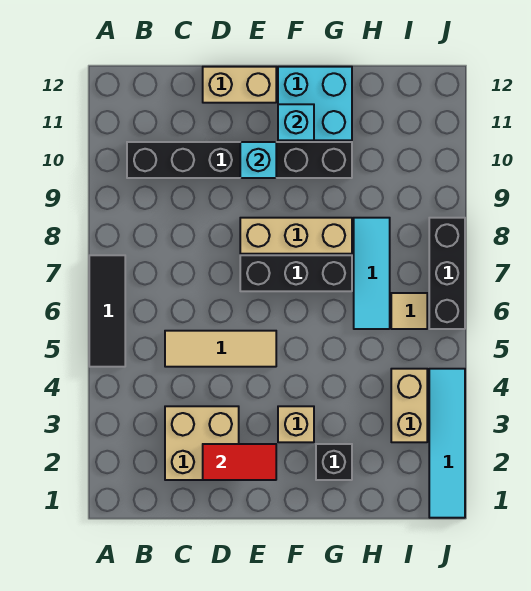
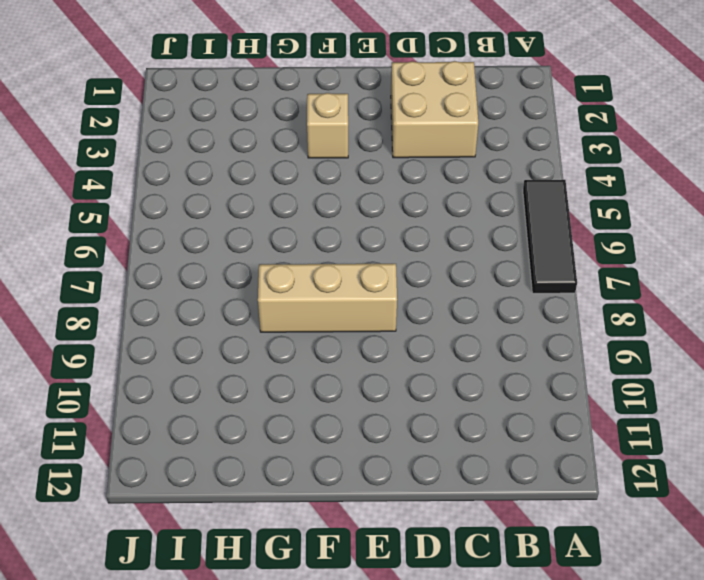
none -> black brick B10:G10 level 1
none -> tan tile C5:E5 level 1
none -> tan brick D12:E12 level 1

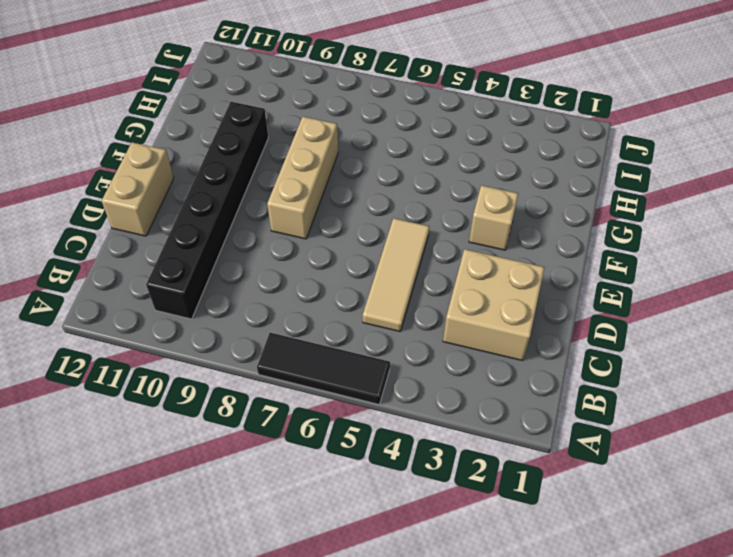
none -> black brick E7:G7 level 1
none -> cyan brick F11:G12 level 1
none -> black brick G2 level 1

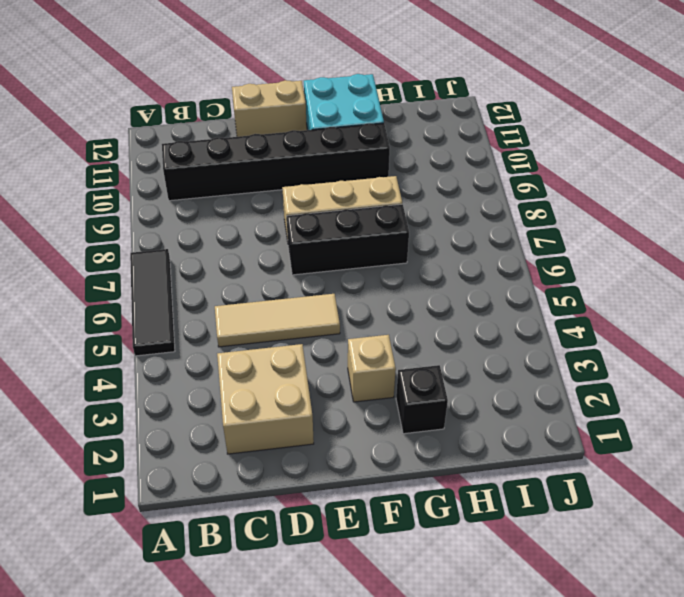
none -> cyan tile H6:H8 level 1
none -> tan brick I3:I4 level 1
none -> tan tile I6 level 1

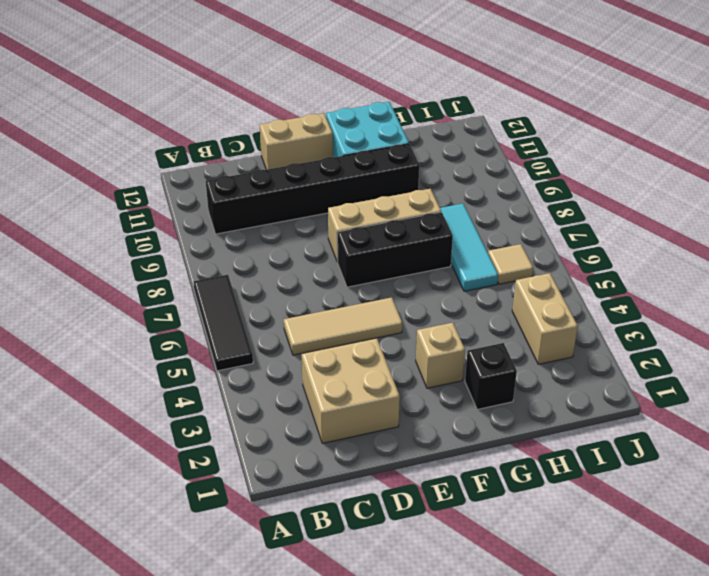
none -> cyan tile J1:J4 level 1
none -> black brick J6:J8 level 1
none -> red tile D2:E2 level 2

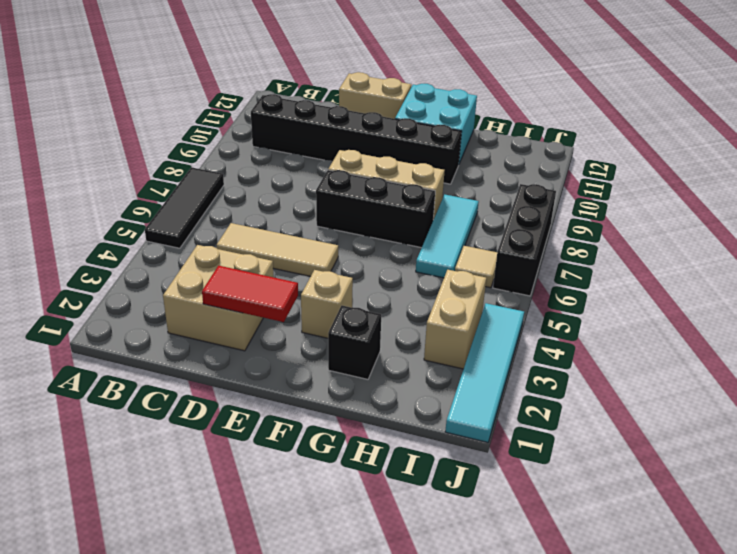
none -> cyan brick E10 level 2
none -> cyan brick F11 level 2

